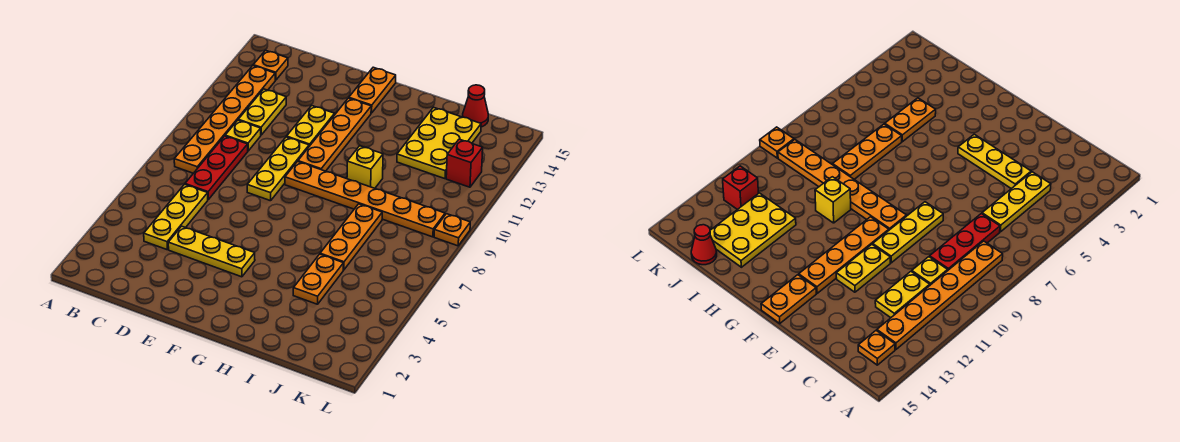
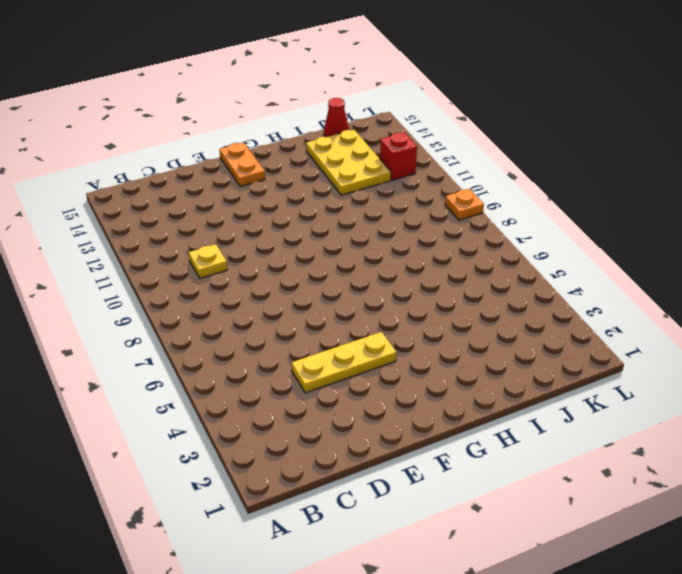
none -> orange plate B8:B13 level 1
none -> orange plate B14 level 1
none -> yellow plate C4:C6 level 1

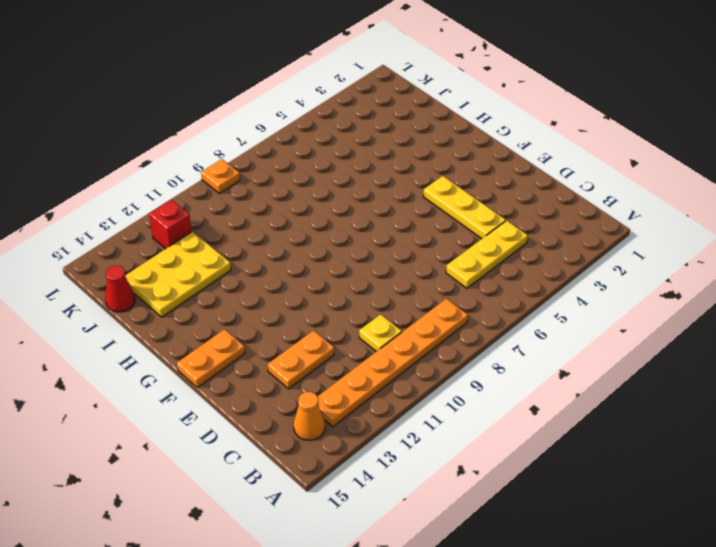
orange cone B14 level 1 -> orange plate B14 level 1
orange plate D12:D13 level 1 -> orange plate I4:I5 level 1
none -> red plate C7:C9 level 1
none -> yellow plate C11:C12 level 1
none -> yellow plate E8:E10 level 1

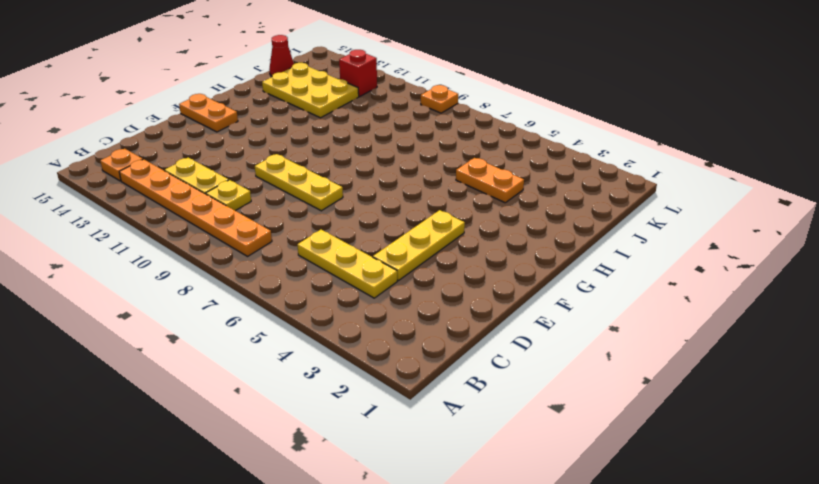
none -> red plate C7:C9 level 1
none -> yellow plate E11:E12 level 1
none -> orange plate F9:K9 level 1

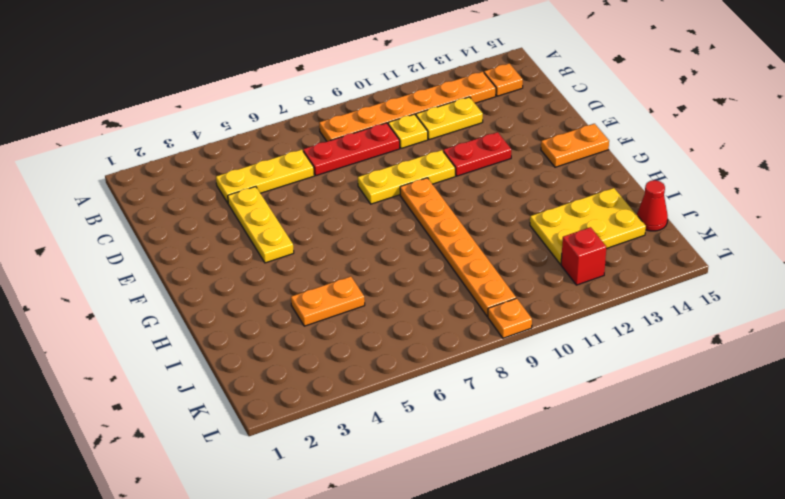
red plate E11:E12 level 1 -> yellow plate E11:E12 level 1
none -> orange plate F10:F13 level 1
none -> yellow brick H10 level 1
none -> orange plate I6:I8 level 1

